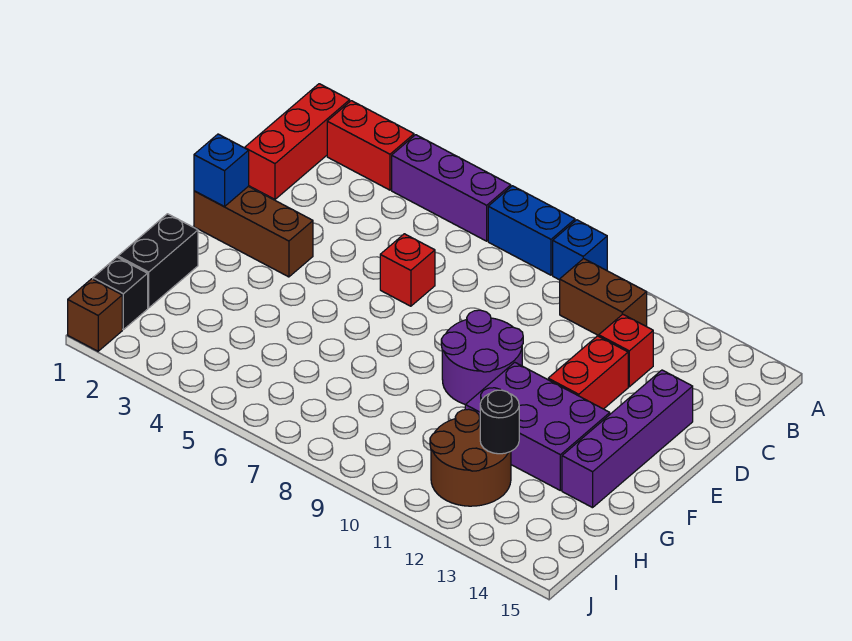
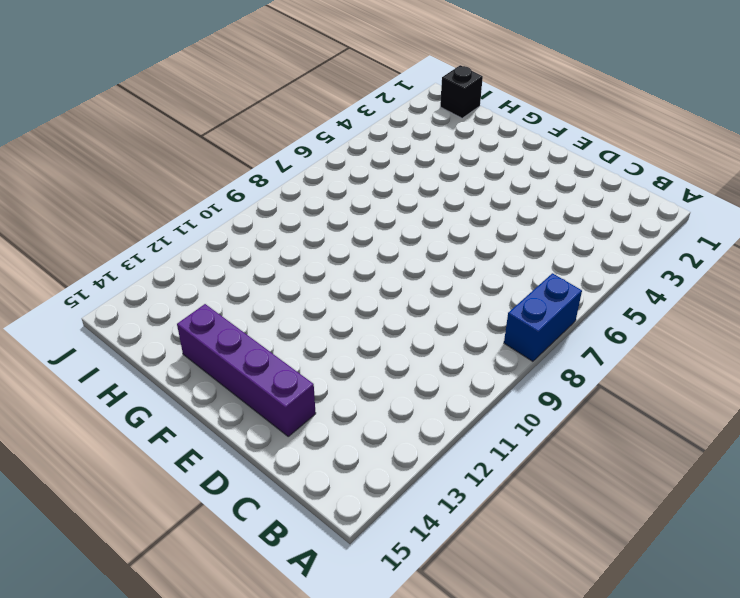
none -> red brick A1:C1 level 1
none -> red brick A2:A3 level 1
none -> purple brick A4:A6 level 1

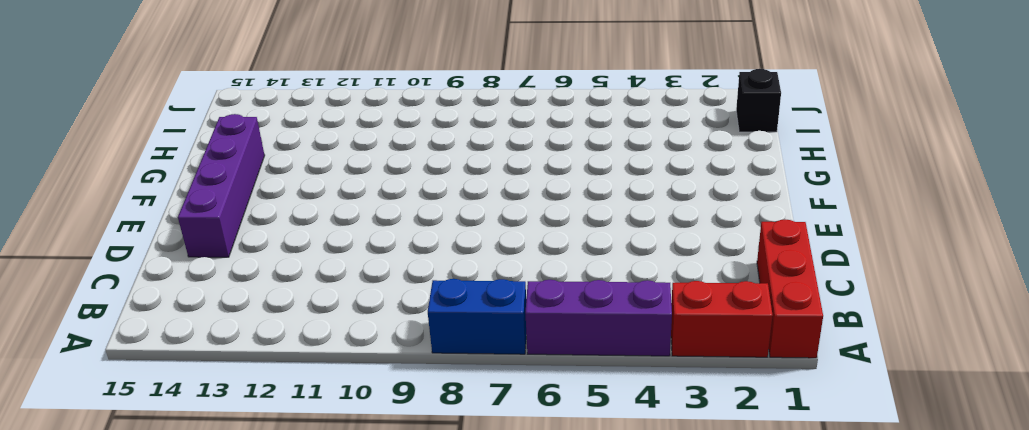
none -> blue brick A9 level 1
none -> brown brick B10:B11 level 1
none -> red brick C12 level 1

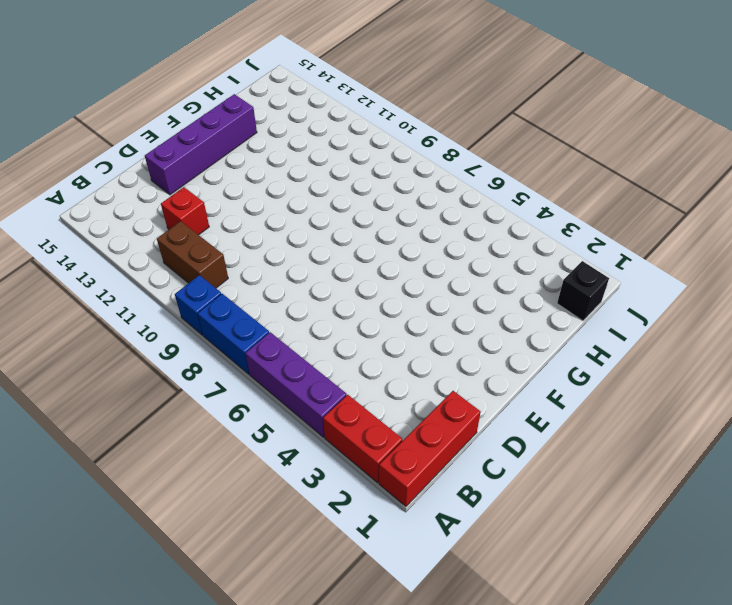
none -> red brick D6 level 1
none -> red brick D12:E12 level 1
none -> brown brick E1:E3 level 1

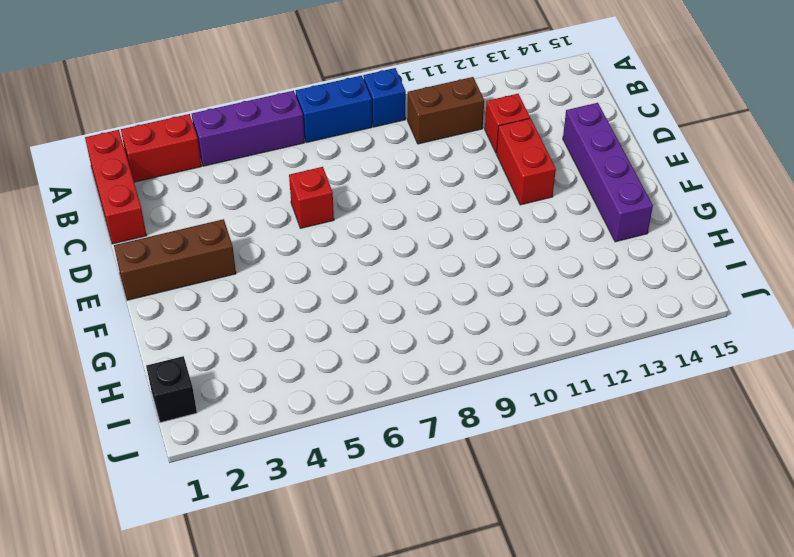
none -> purple round brick E9:F10 level 1
none -> purple brick F11:G13 level 1
none -> black brick G1:H1 level 1

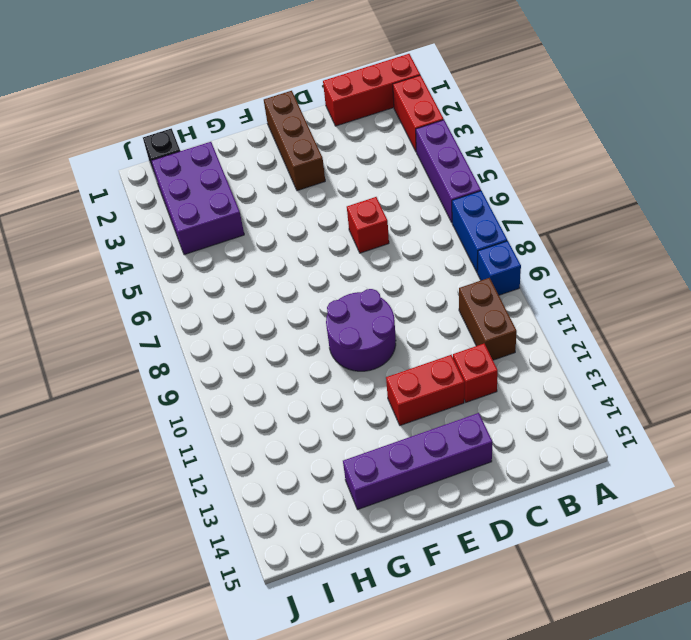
purple brick H2:I4 level 1 -> purple brick F11:G13 level 1
none -> black brick G1:H1 level 1
none -> brown round brick H11:I12 level 1
none -> brown brick J1 level 1

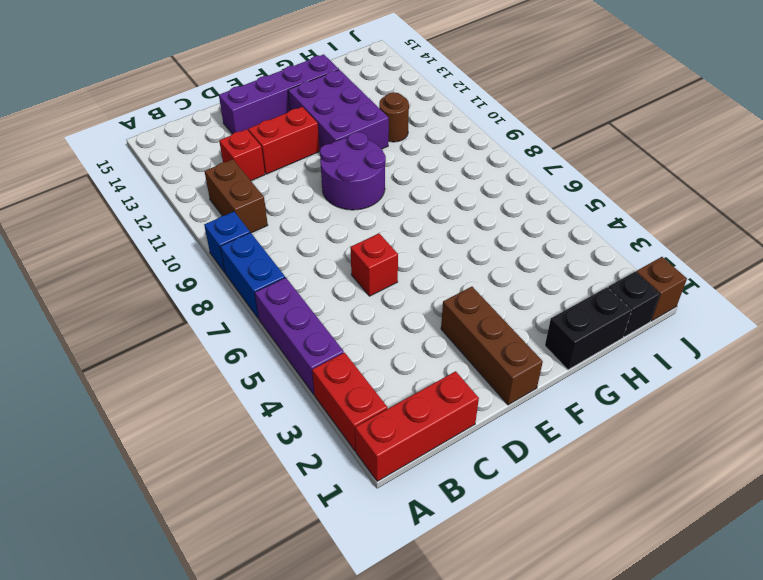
brown round brick H11 level 1 -> brown round brick H11:I12 level 1
none -> blue brick E1 level 2
none -> black round brick H12 level 2

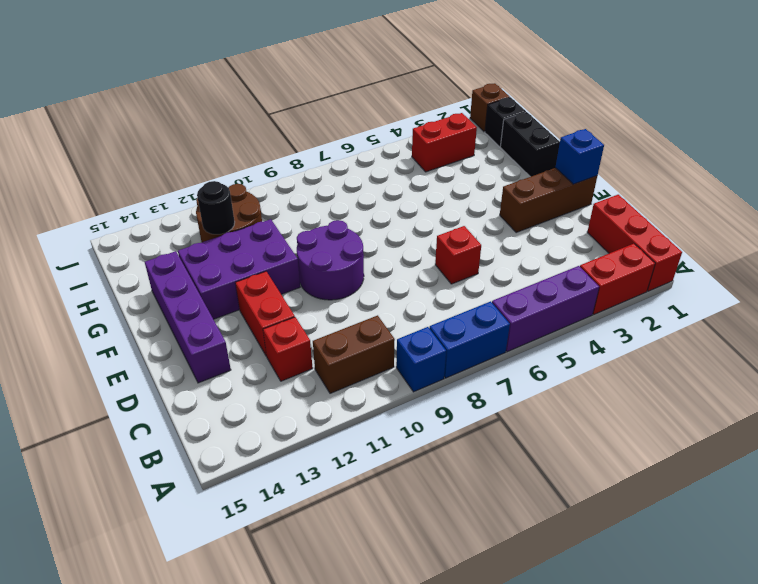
red brick I3:I4 level 1 -> none

